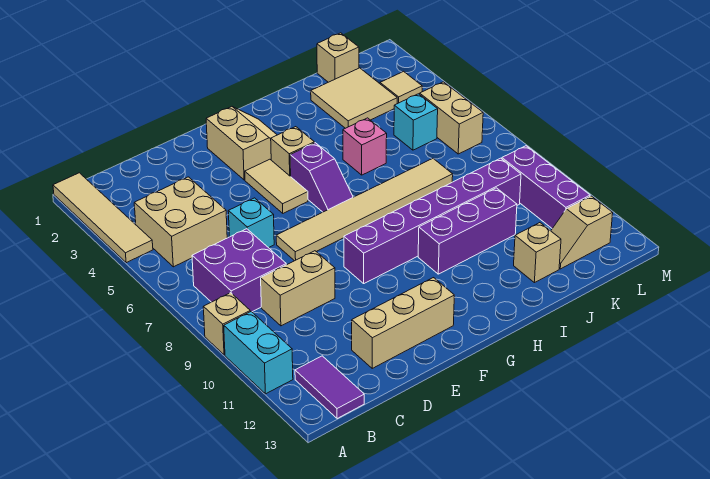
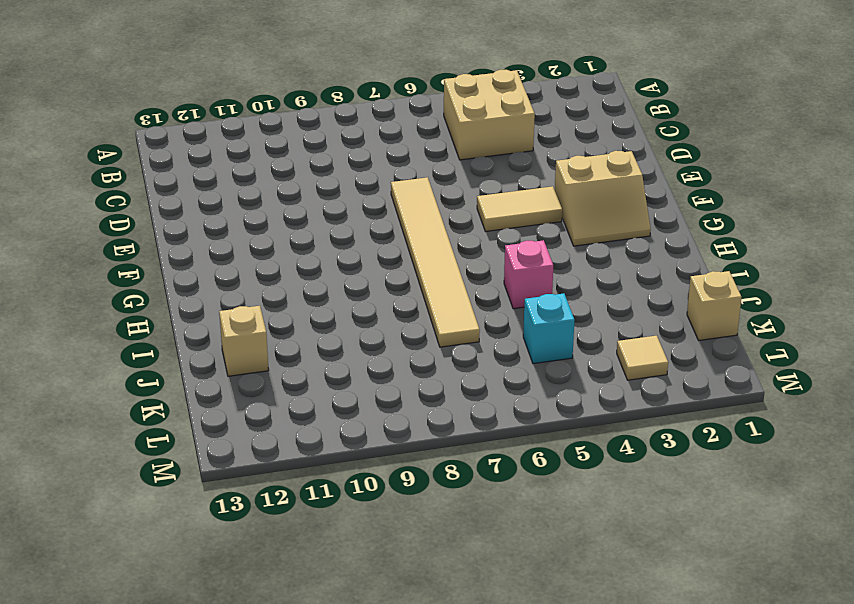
none -> tan tile A1:A4 level 1
none -> tan brick A9 level 1
none -> cyan brick A10:A11 level 1

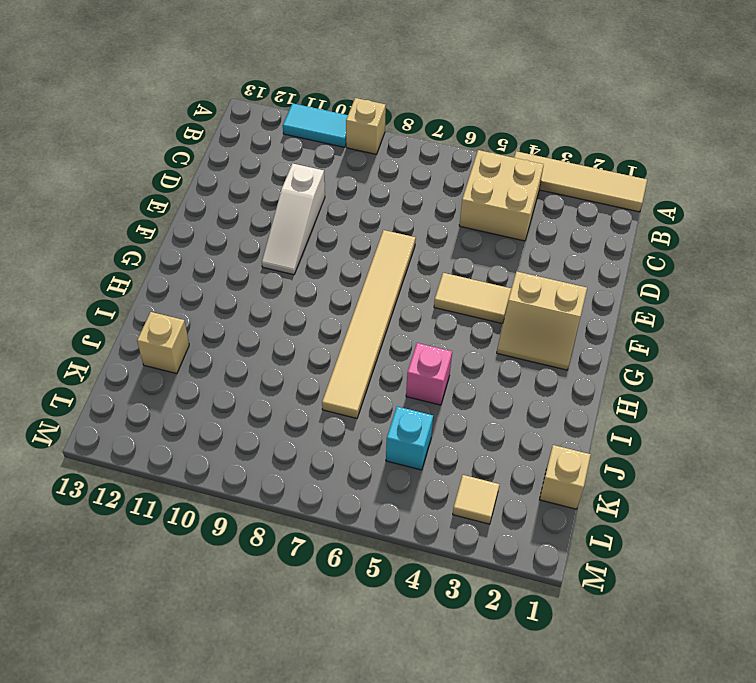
cyan tile A10:A11 level 1 -> cyan brick A10:A11 level 1
white slope D10:F10 level 1 top D -> none
none -> purple brick B7:C8 level 1
none -> purple tile B12:B13 level 1
none -> tan brick C9:D9 level 1

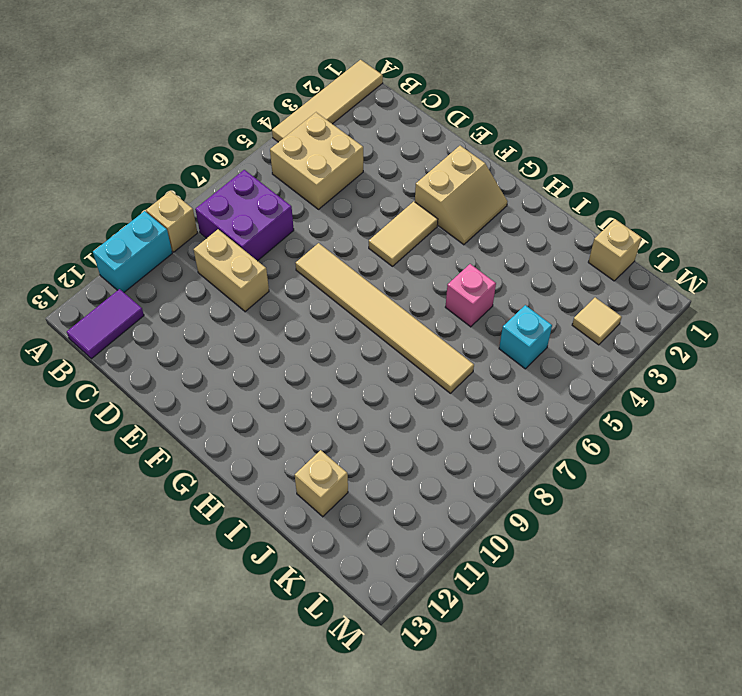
none -> cyan brick D6 level 1
none -> tan brick D12:F12 level 1
none -> purple brick F9:K9 level 1

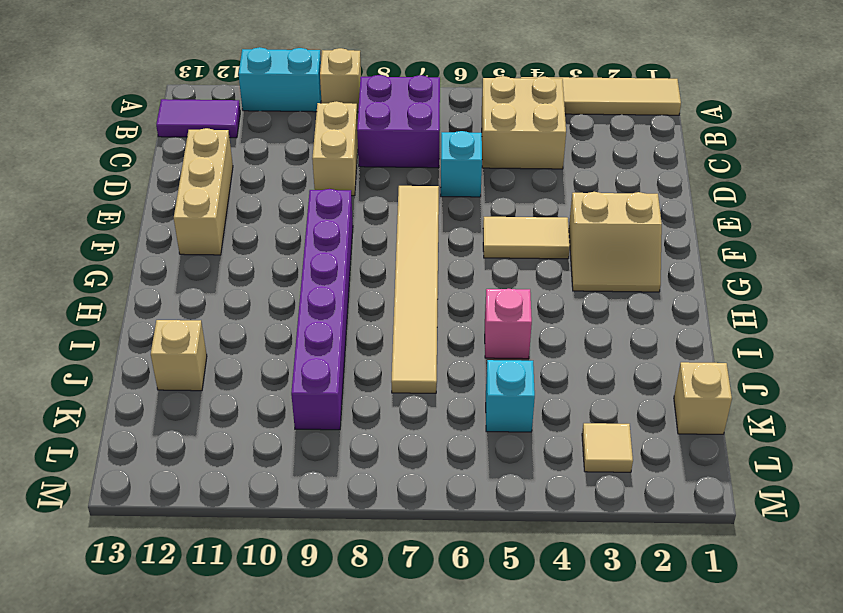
none -> tan brick G4 level 1
none -> purple slope G5:G6 level 1 top 5
none -> purple brick H10:J10 level 1

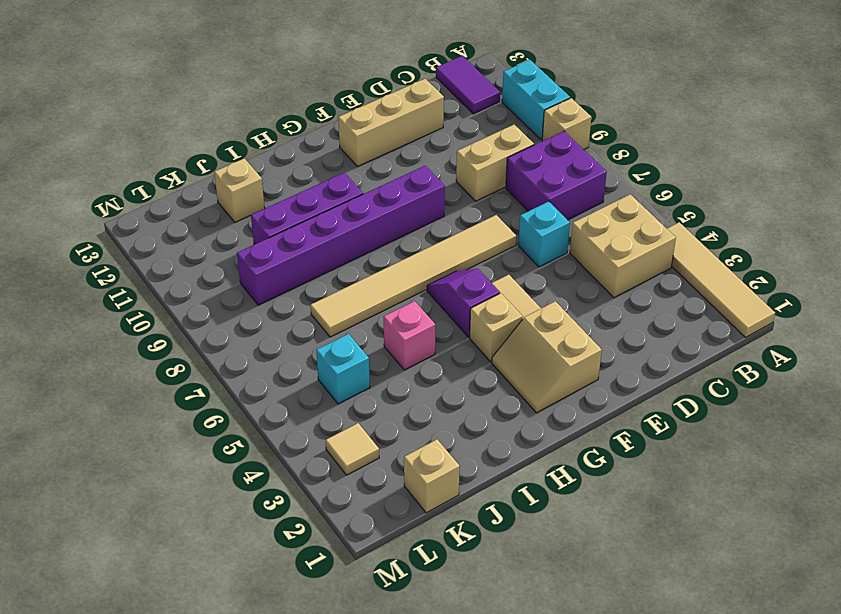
none -> tan tile J2:K3 level 1
none -> tan slope K12:L12 level 1 top L
none -> tan brick L5:L6 level 1

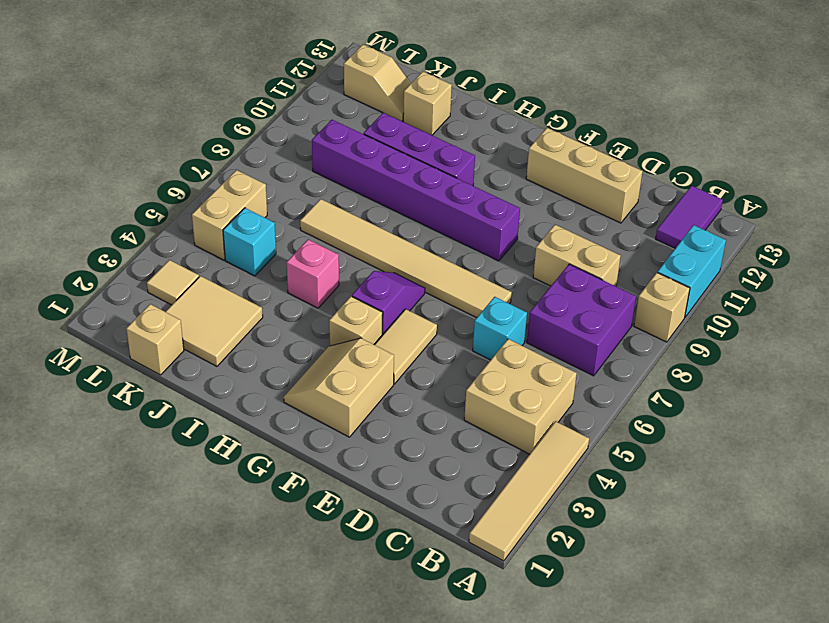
none -> purple brick L9:L11 level 1

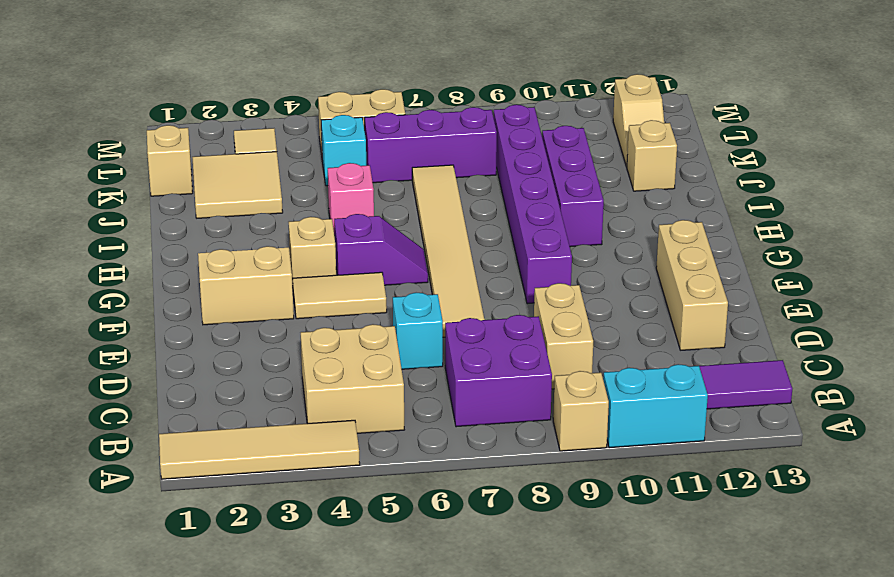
purple brick K6:K8 level 1 -> purple brick L9:L11 level 1

